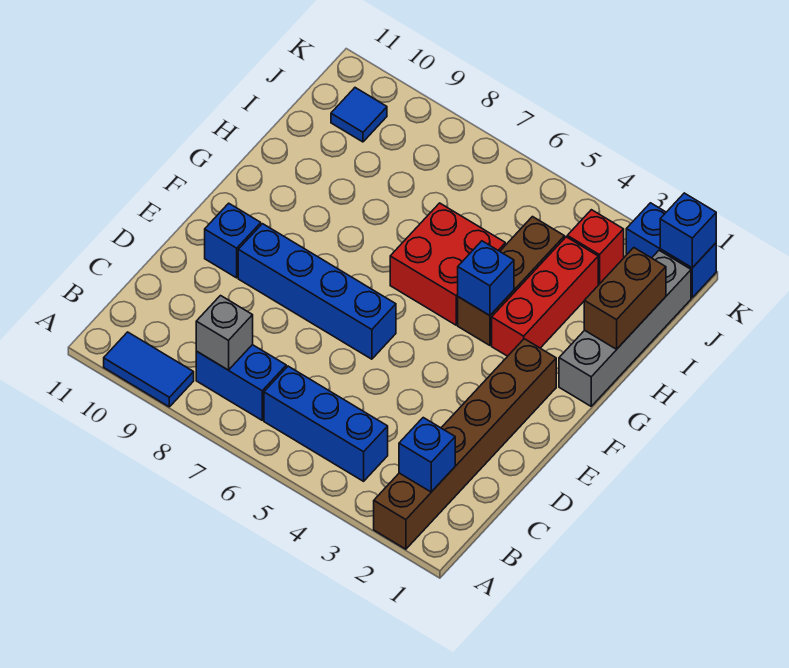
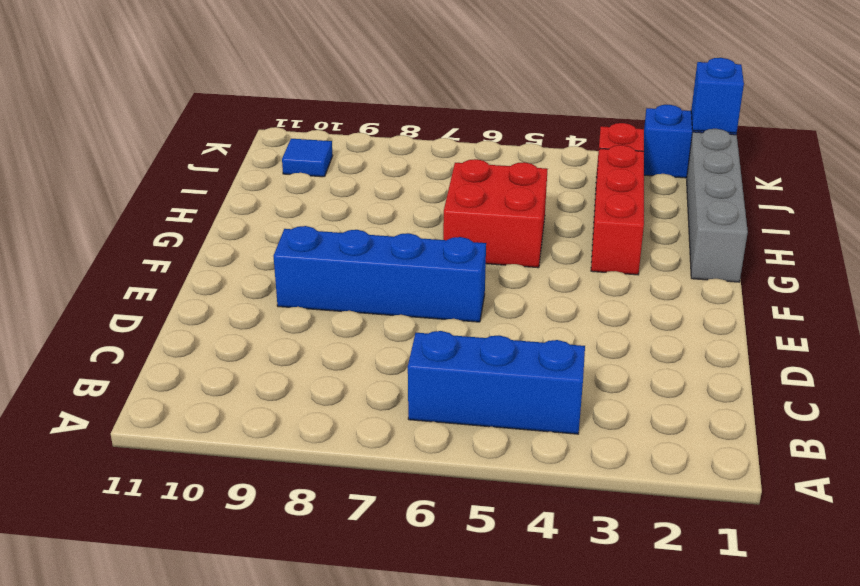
none -> brown brick A2:F2 level 1
none -> blue tile A9:A10 level 1
none -> blue brick B7:B8 level 1

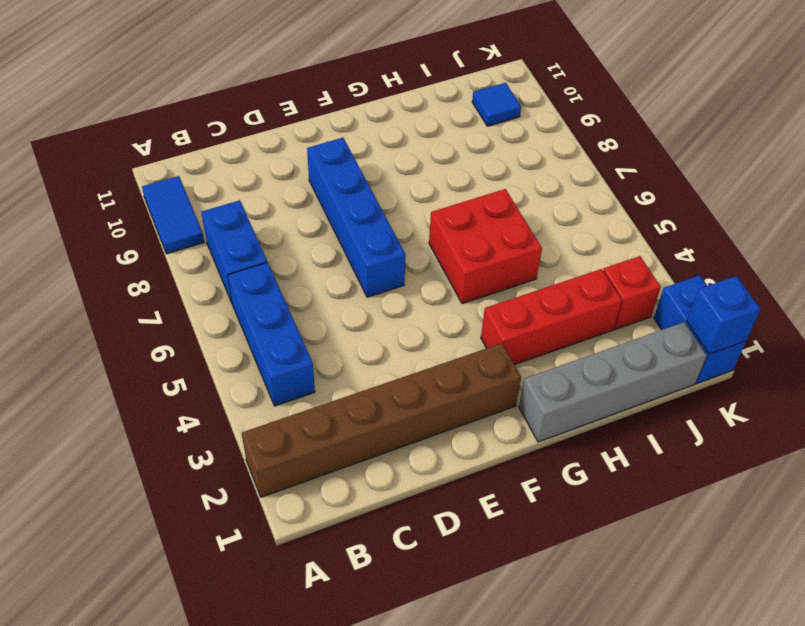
none -> blue brick E10 level 1
none -> brown brick G4:I4 level 1
none -> blue brick B2 level 2

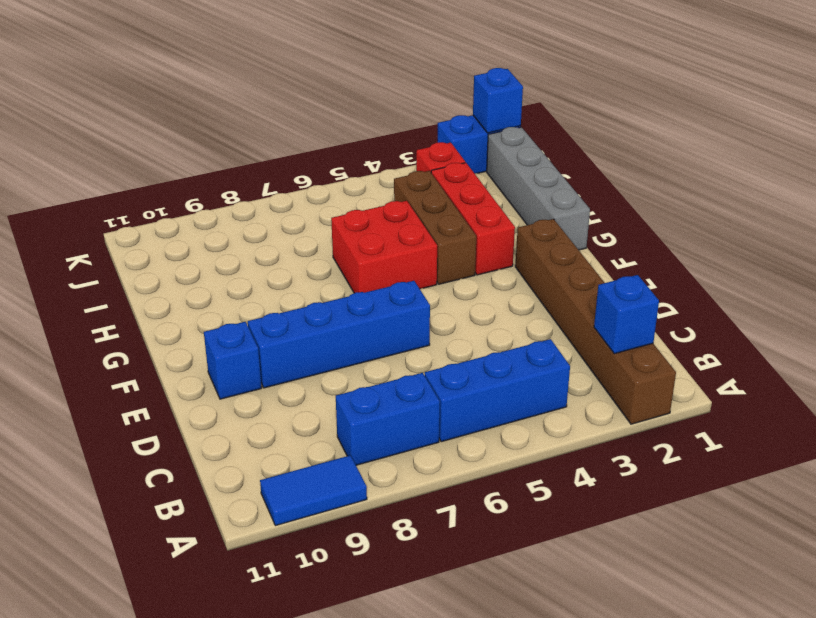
none -> blue tile J10 level 1
none -> grey brick B8 level 2
none -> blue brick G4 level 2

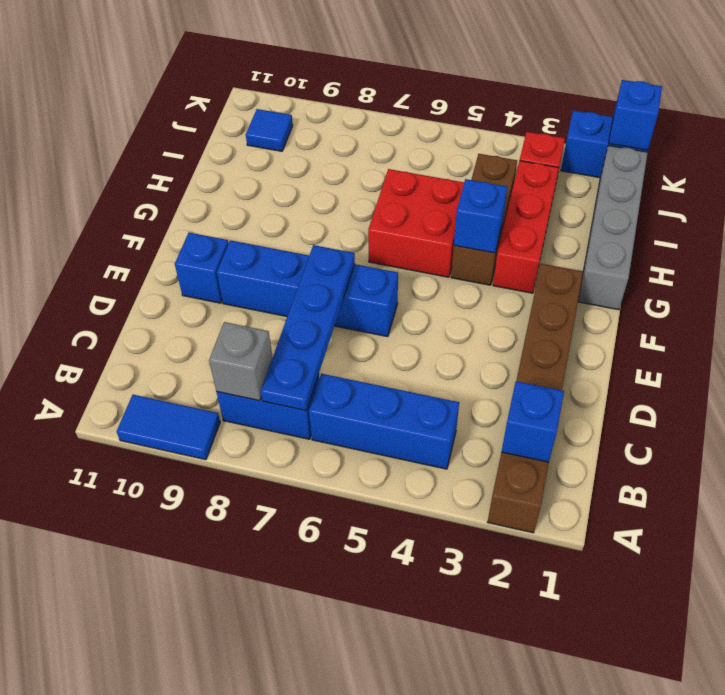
blue plate B7:E7 level 2 -> none
none -> brown brick H1:I1 level 2

